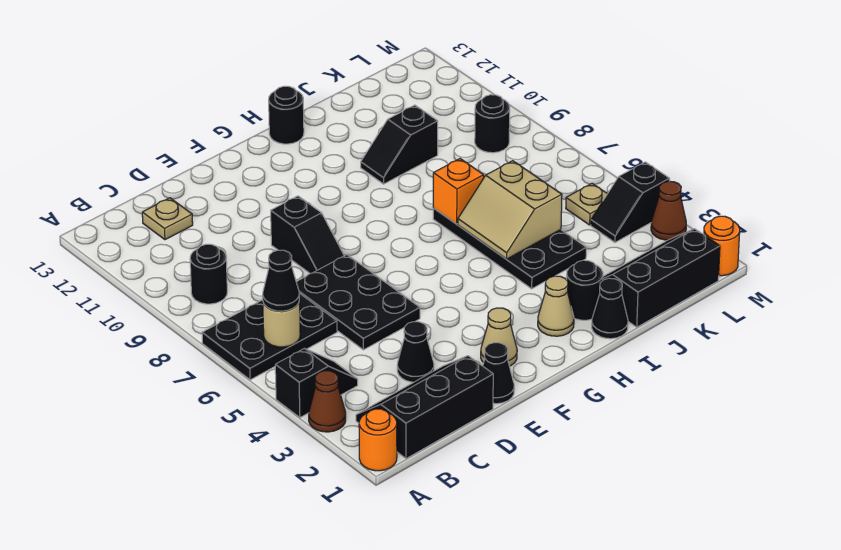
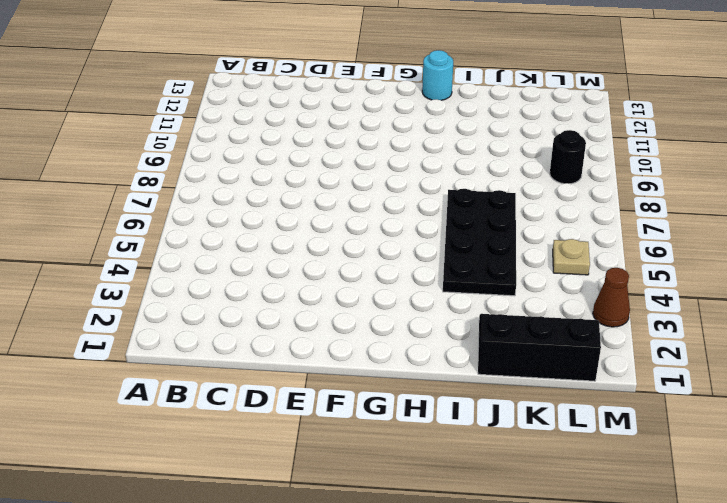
cyan round brick H13 level 1 -> black round brick H13 level 1
none -> orange round brick A1 level 1
none -> brown cone A3 level 1
none -> black slope A4:B4 level 1 top A

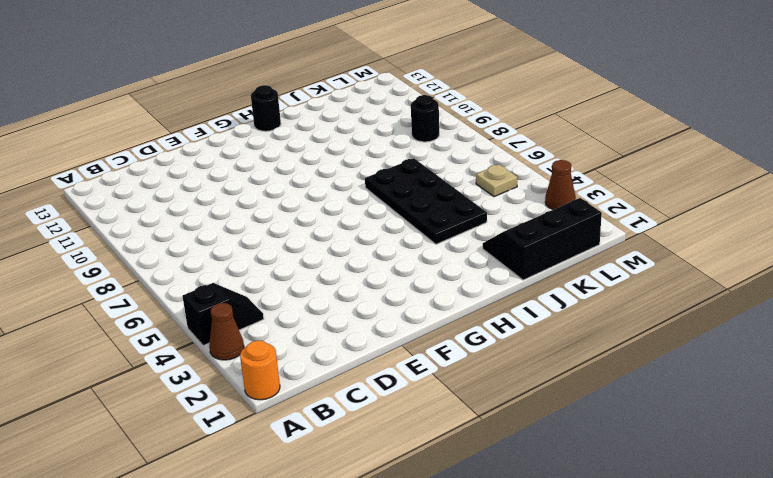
none -> black plate A6:C7 level 1
none -> black slope B1:D2 level 1 top 1
none -> black round brick B9 level 1

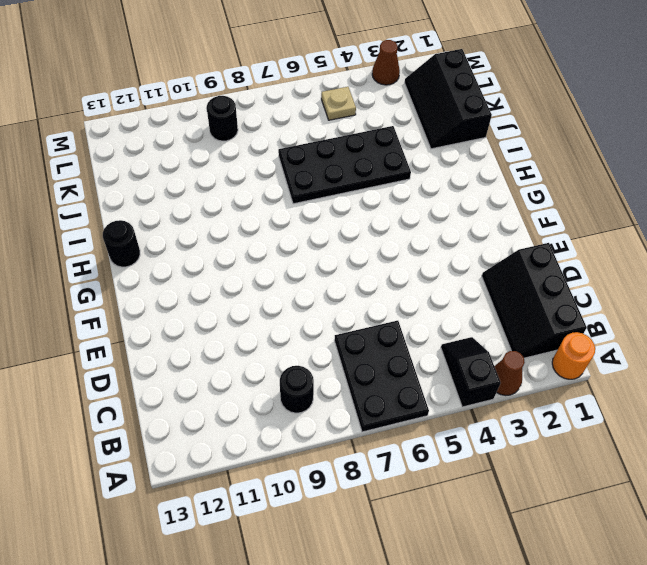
none -> tan plate C12 level 1
none -> black cone D3 level 1
none -> black plate D5:E7 level 1

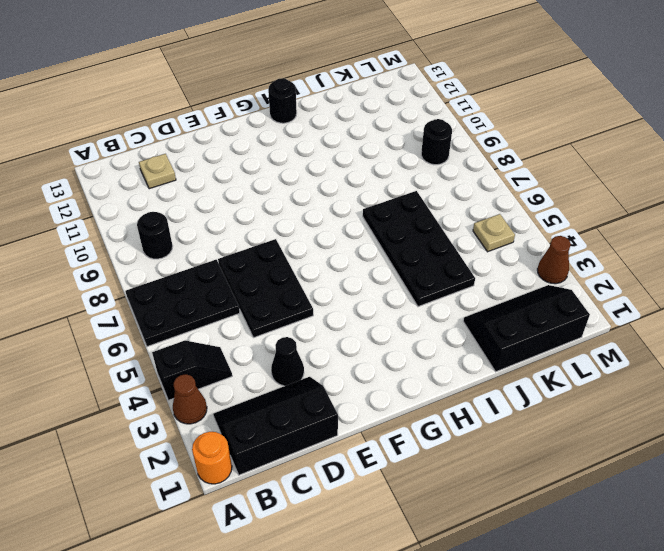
none -> black cone E1 level 1
none -> black slope E8:E9 level 1 top 9
none -> tan cone F2 level 1

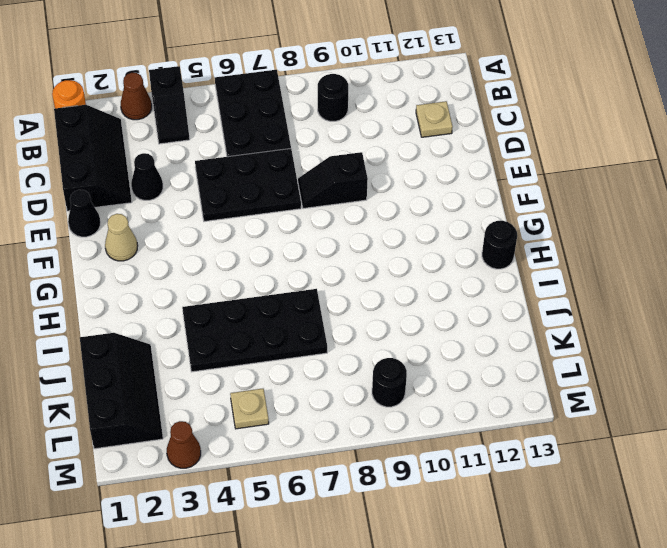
none -> tan cone H2 level 1
none -> black cone I1 level 1
none -> black round brick I2 level 1

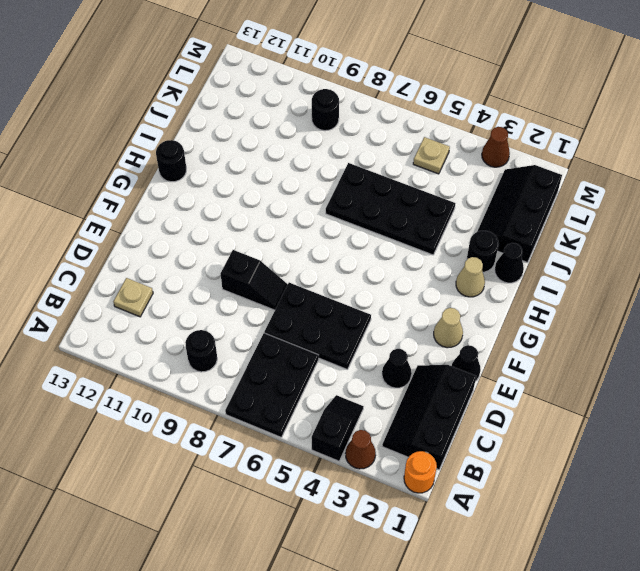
none -> black slope I10:J10 level 1 top J
none -> black slope L4:M4 level 1 top M
none -> orange round brick M1 level 1

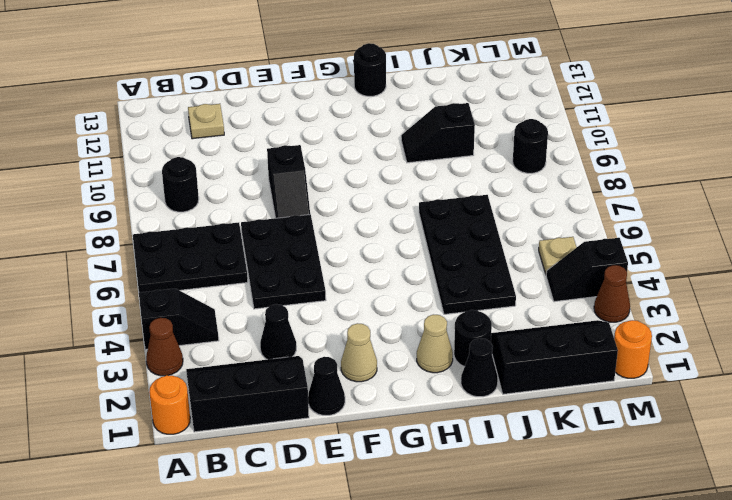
none -> tan round brick B6 level 2
none -> tan slope I5:J6 level 2 top J
none -> orange brick I7 level 2

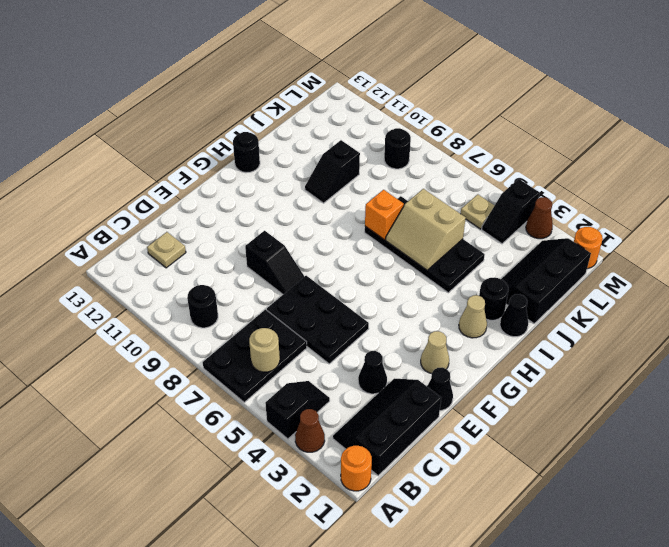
none -> black cone B6 level 3

